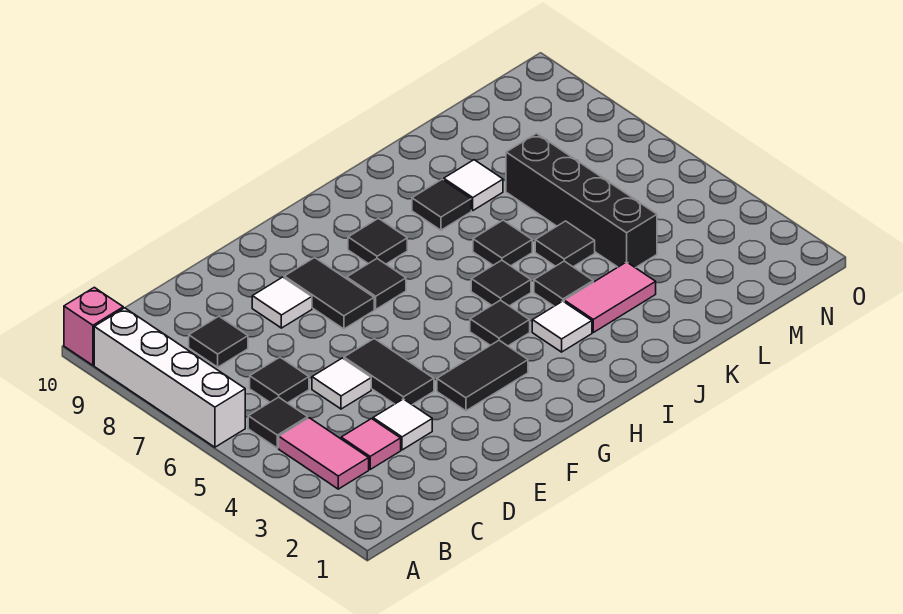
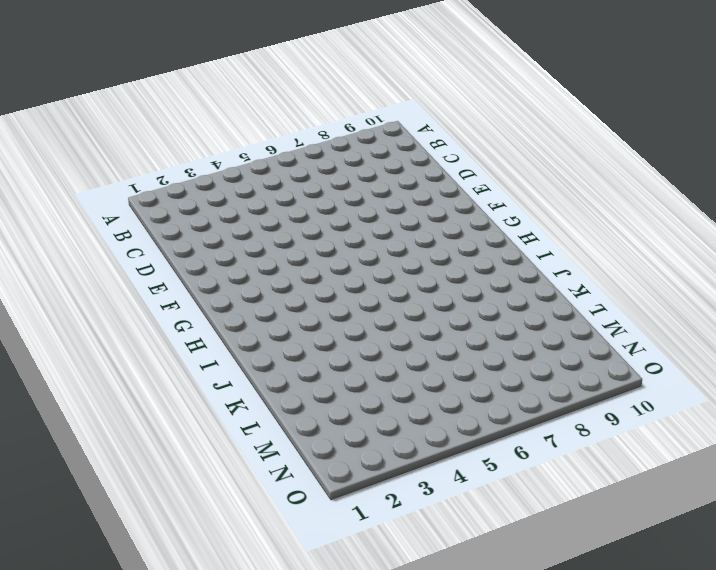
none -> white brick A6:A9 level 1
none -> pink brick A10 level 1
none -> pink tile B3:B4 level 1

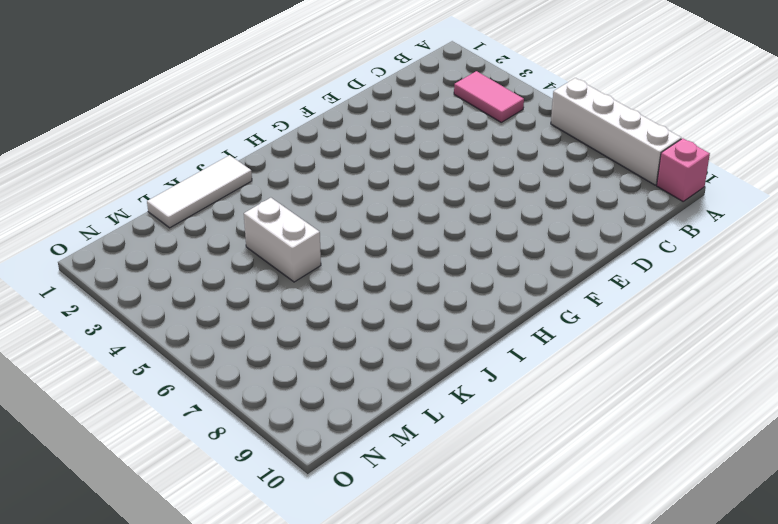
white tile J1:L1 level 1 -> none
white brick K4:K5 level 1 -> black tile K5 level 1
none -> black tile B5 level 1
none -> pink tile C3 level 1
none -> black tile C6 level 1

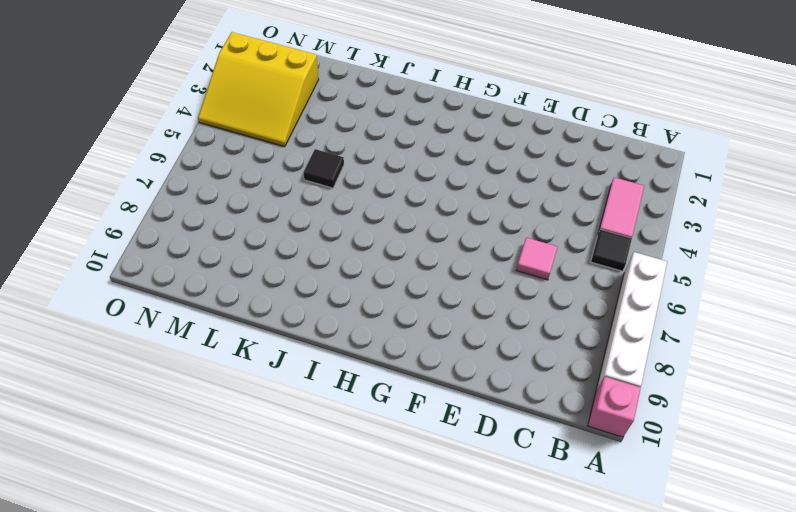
pink tile D6 level 1 -> pink tile C3 level 1
yellow slope M2:O4 level 1 top 2 -> none
none -> black tile C6 level 1
none -> black tile C8 level 1
none -> white tile D3 level 1

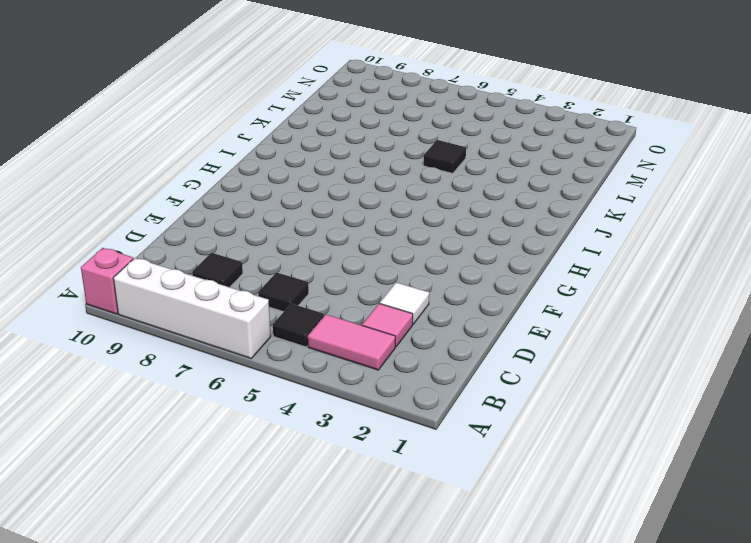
none -> white tile D5 level 1
none -> black tile E4:E5 level 1
none -> white tile E8 level 1

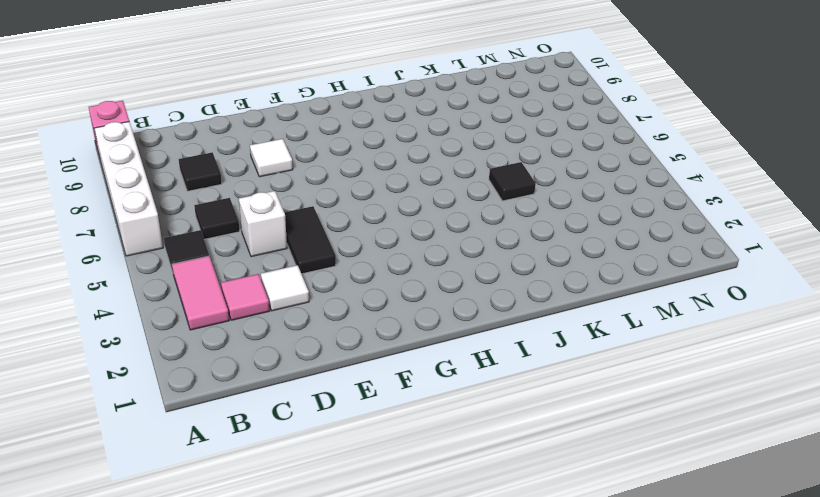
white brick D5 level 1 -> white tile D5 level 1
none -> black tile F3:G3 level 1
none -> black tile F7:F8 level 1
none -> black tile G7 level 1

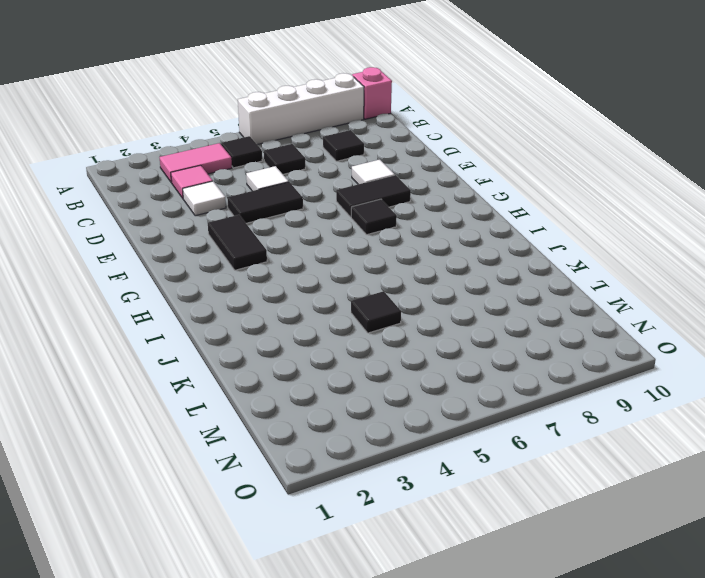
none -> black tile H4 level 1
none -> black tile H8 level 1
none -> white tile I3 level 1

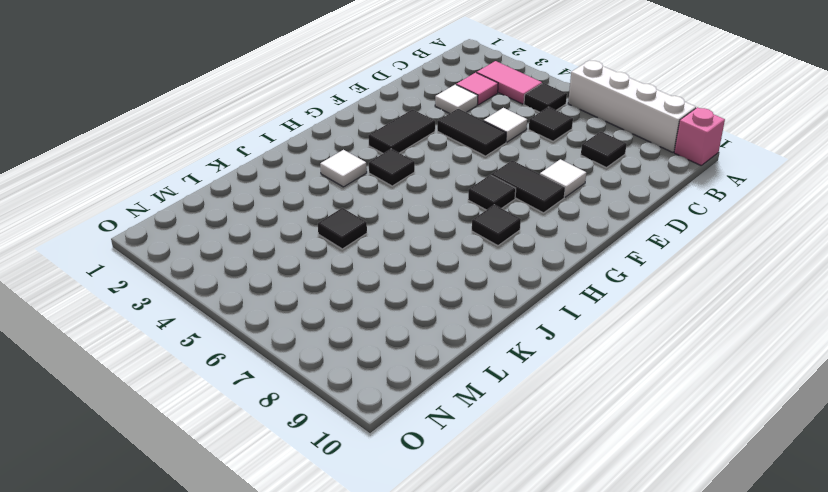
none -> black tile I5 level 1
none -> pink tile J3:K3 level 1
none -> black tile J4 level 1

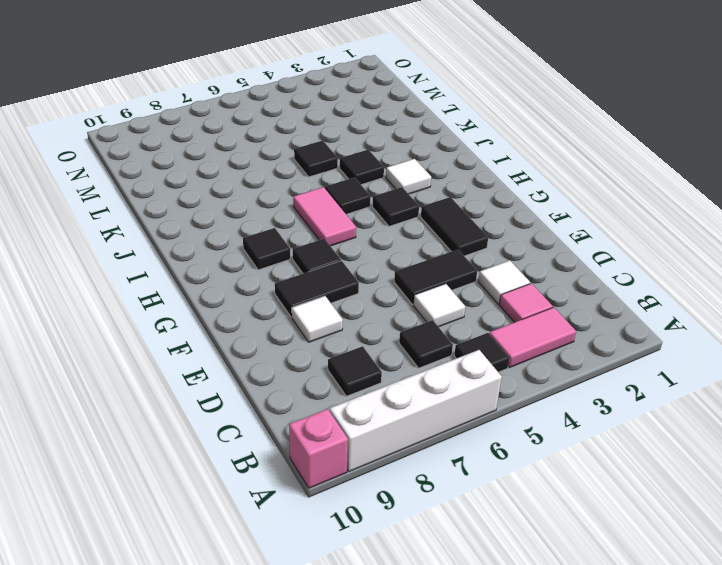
pink tile H6:I6 level 1 -> pink tile J3:K3 level 1
none -> black tile J6 level 1
none -> black tile J8 level 1
none -> white tile K8 level 1

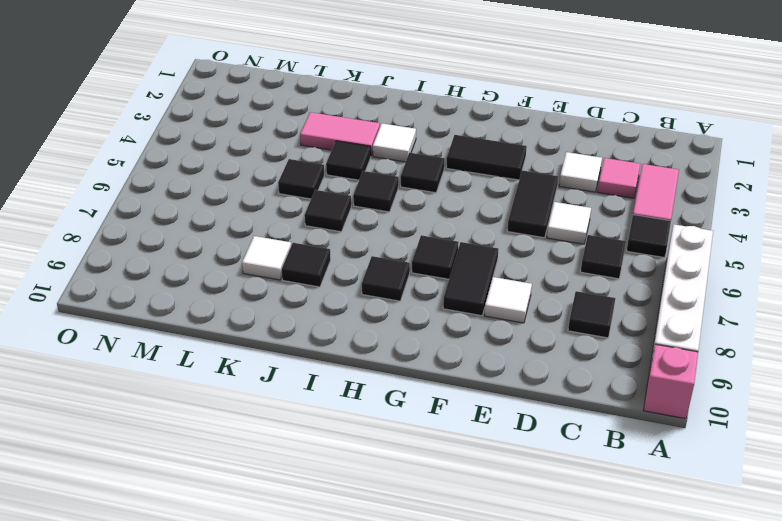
none -> black brick L4:L7 level 1

